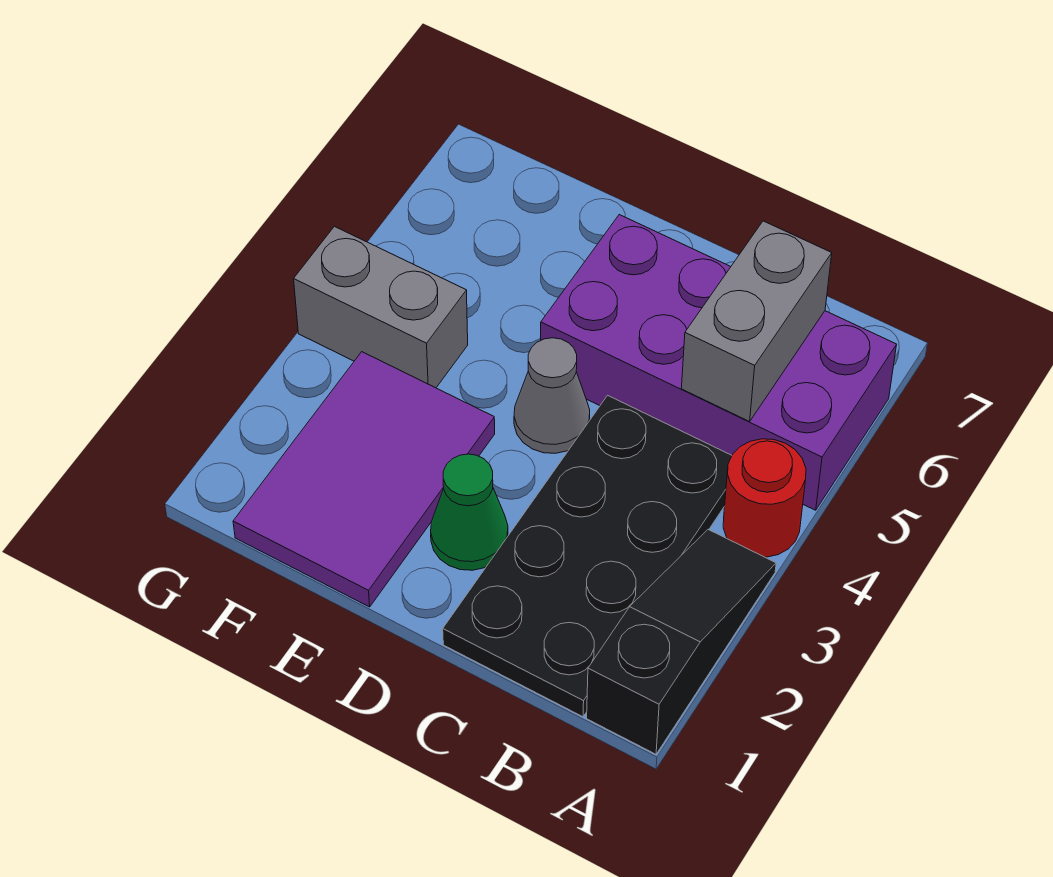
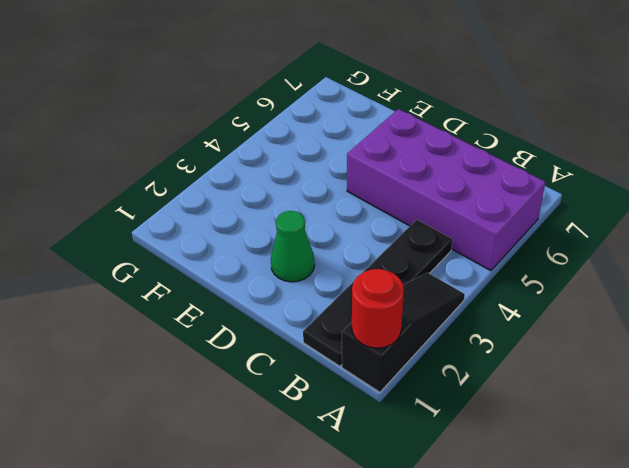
red round brick A1 level 2 -> red round brick A4 level 1
black plate B1:B4 level 1 -> black plate B1:C4 level 1
none -> grey cone D4 level 1
none -> purple tile E1:F3 level 1

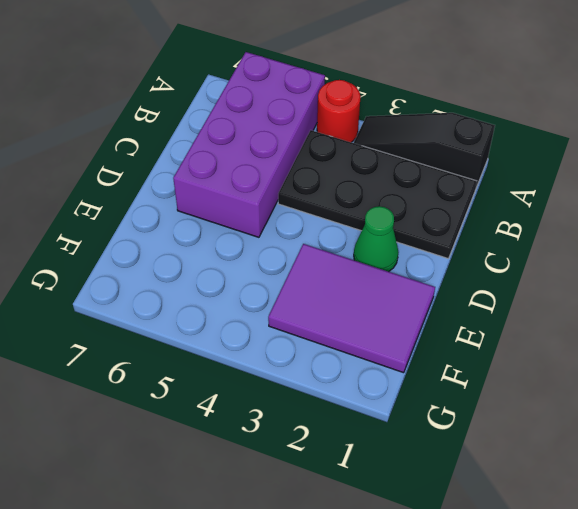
none -> grey cone D4 level 1
none -> grey brick F4:G4 level 1

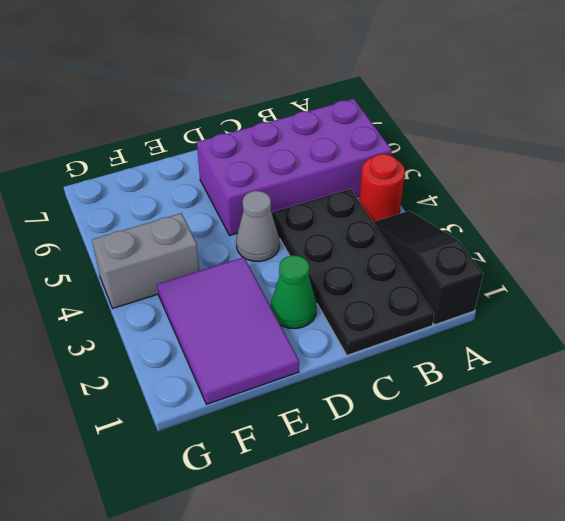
none -> grey brick B5:B6 level 2

